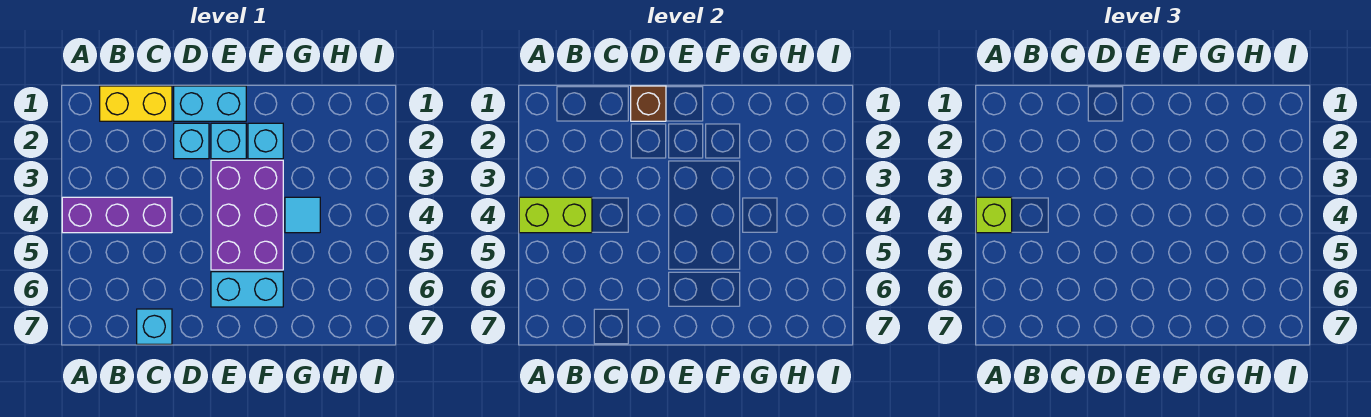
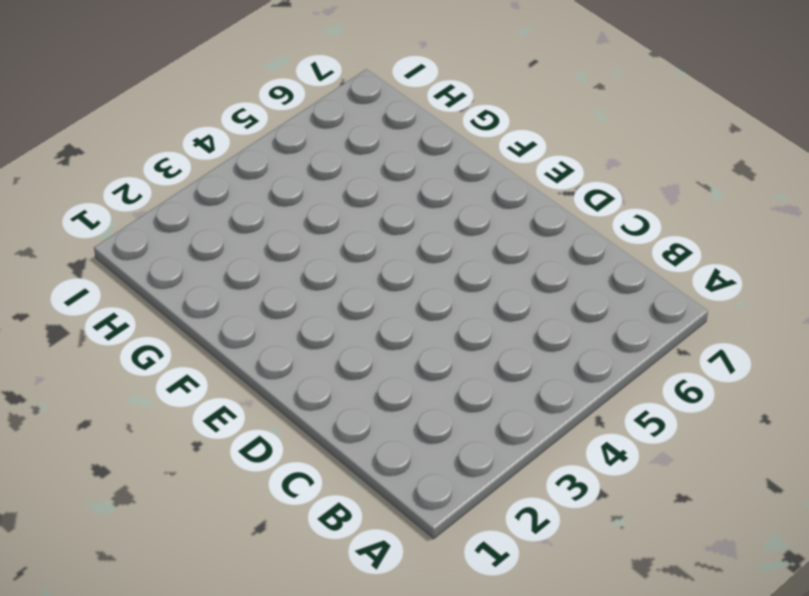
none -> purple brick A4:C4 level 1
none -> yellow brick B1:C1 level 1
none -> cyan brick C7 level 1

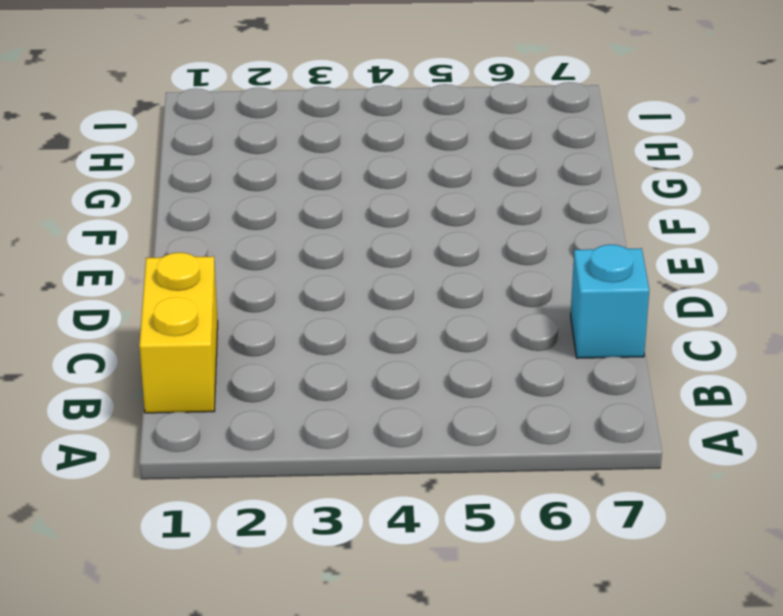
none -> purple brick A4:C4 level 1
none -> cyan brick D1:E1 level 1
none -> cyan brick D2 level 1

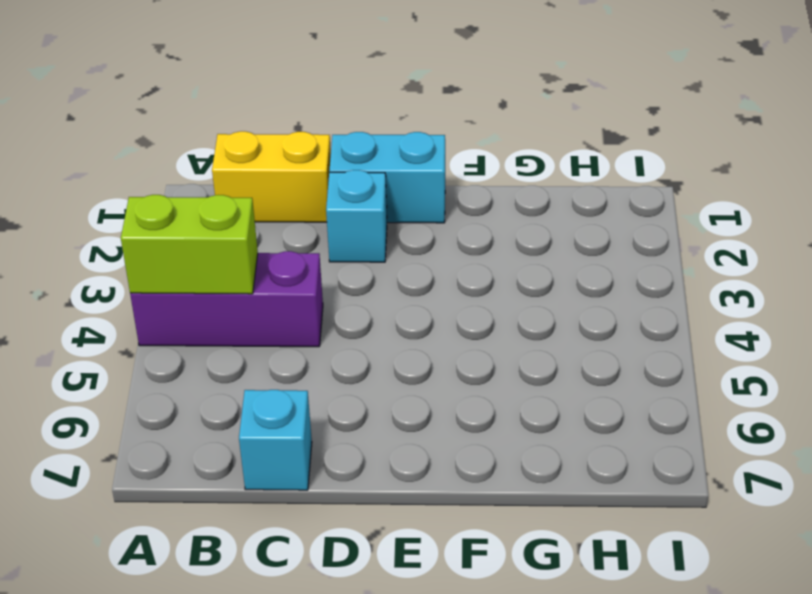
none -> cyan brick E2 level 1
none -> purple brick E3:F5 level 1
none -> cyan brick E6:F6 level 1

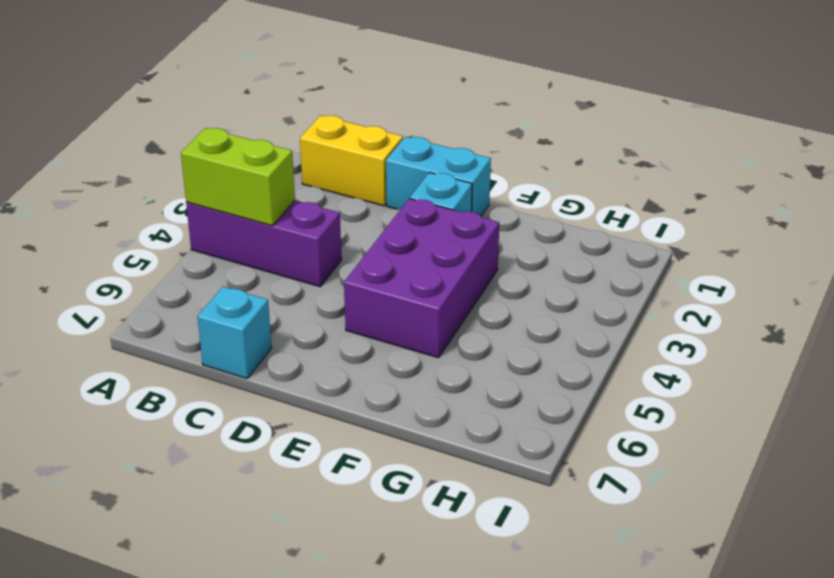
none -> cyan brick D2 level 1
none -> cyan brick E6:F6 level 1
none -> cyan brick F2 level 1

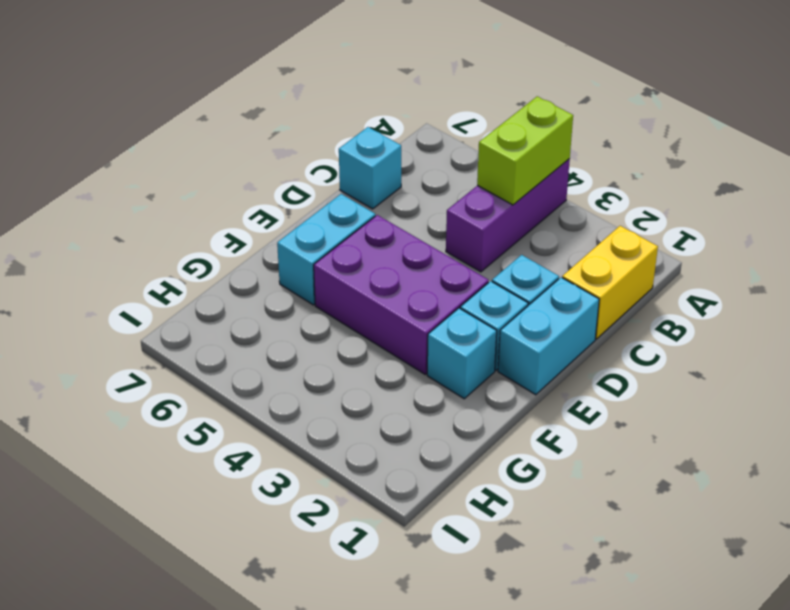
none -> cyan tile G4 level 1
none -> brown brick D1 level 2
none -> lime brick A4 level 3

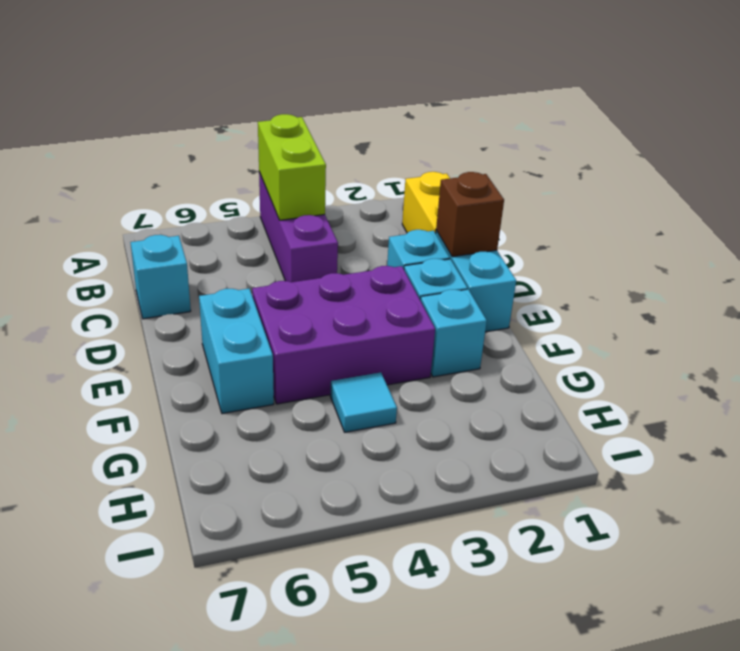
none -> lime brick A4 level 3

